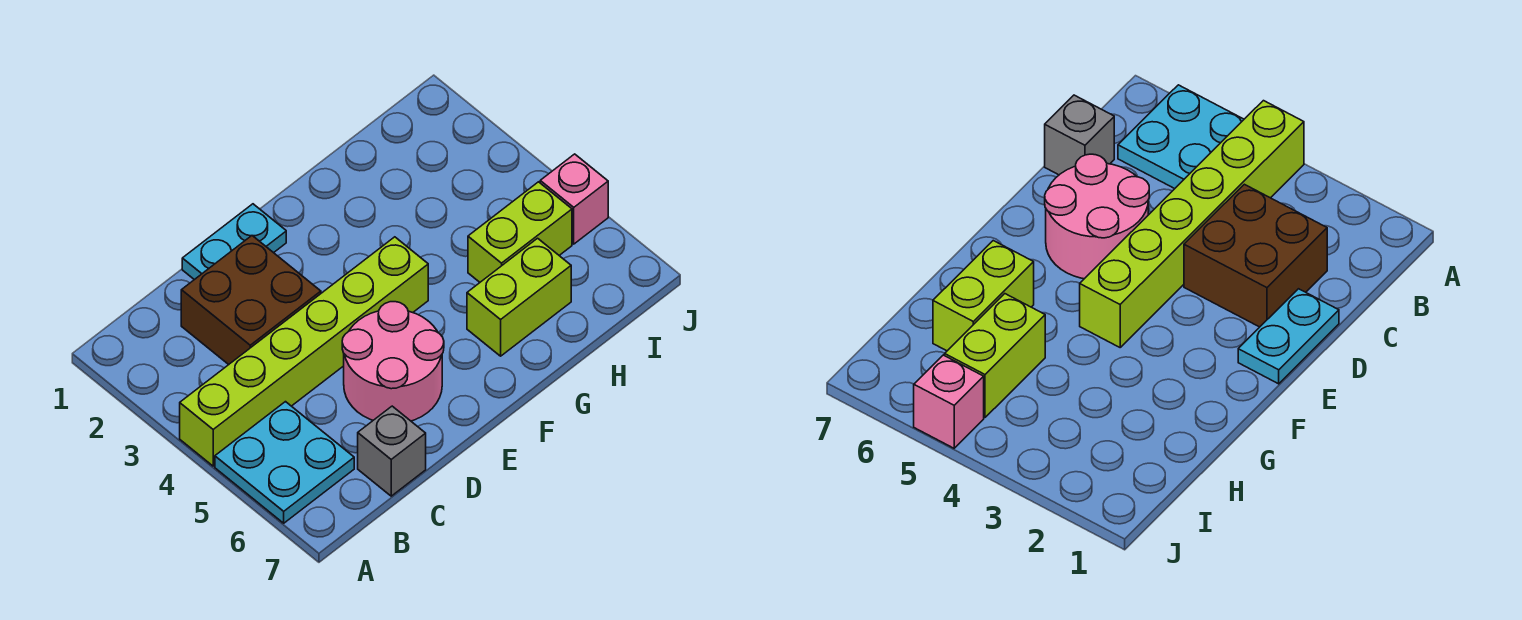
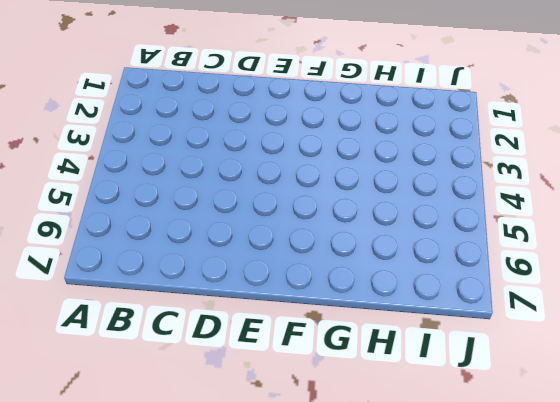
none -> lime brick A4:F4 level 1
none -> cyan plate A5:B6 level 1

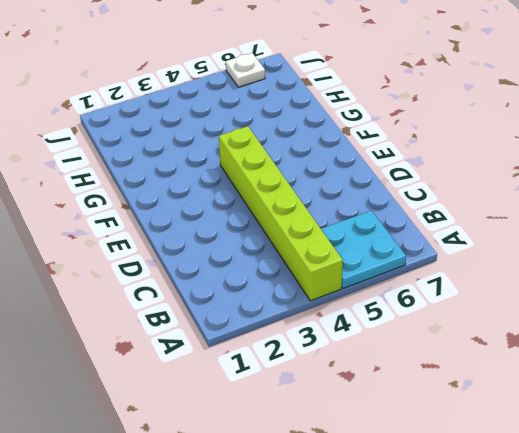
white plate J6 level 1 -> none
none -> brown brick C2:D3 level 1
none -> grey brick C7 level 1

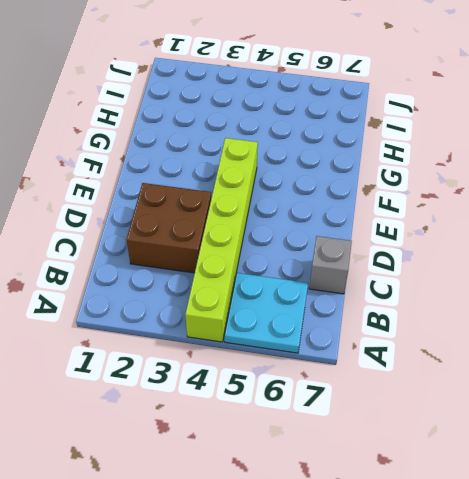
none -> cyan plate D1:E1 level 1
none -> pink round brick D5:E6 level 1

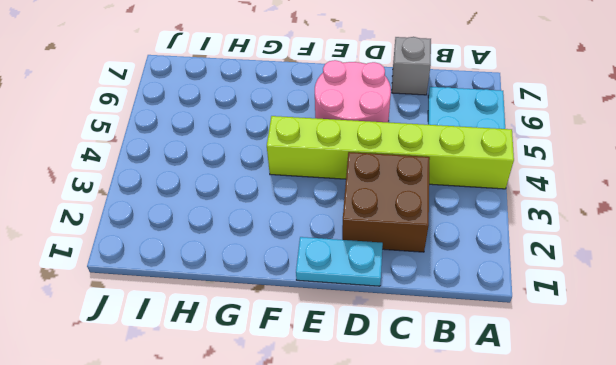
none -> lime brick G6:H6 level 1
none -> lime brick H5:I5 level 1

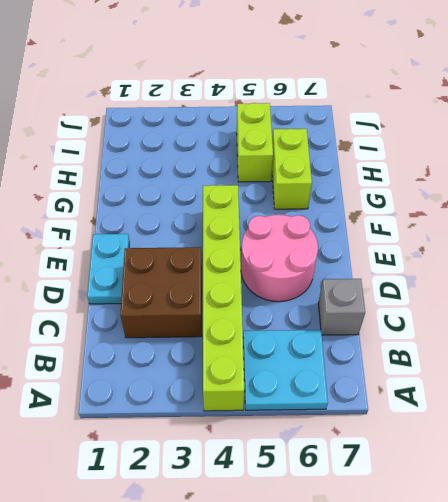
none -> pink brick J5 level 1

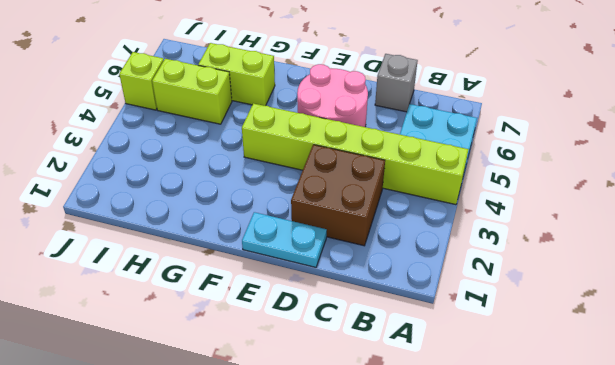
lime brick J5 level 1 -> pink brick J5 level 1

